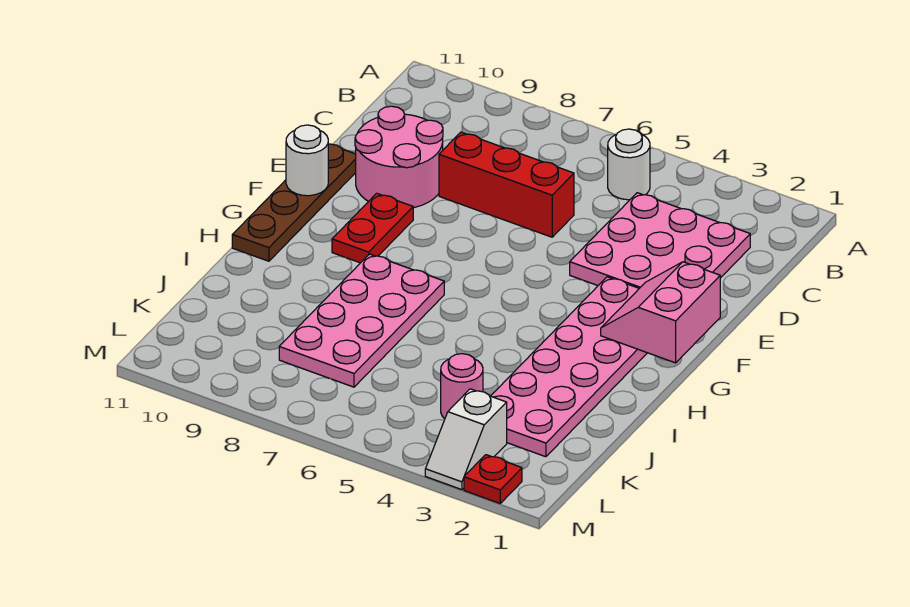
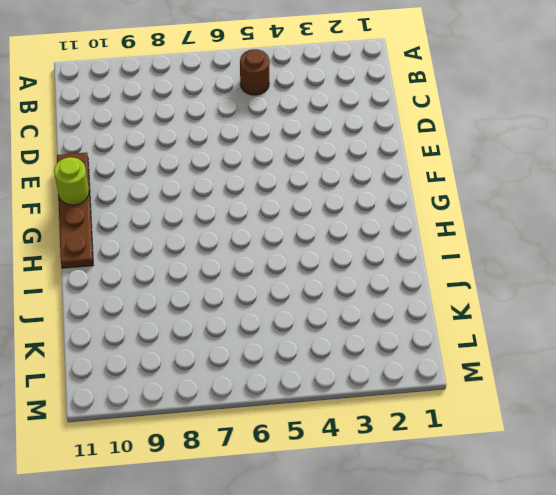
brown round brick B5 level 1 -> white round brick B5 level 1
lime round brick F11 level 2 -> white round brick F11 level 2
none -> pink plate C2:E4 level 1
none -> red brick D6:D8 level 1
none -> pink round brick D9:E10 level 1

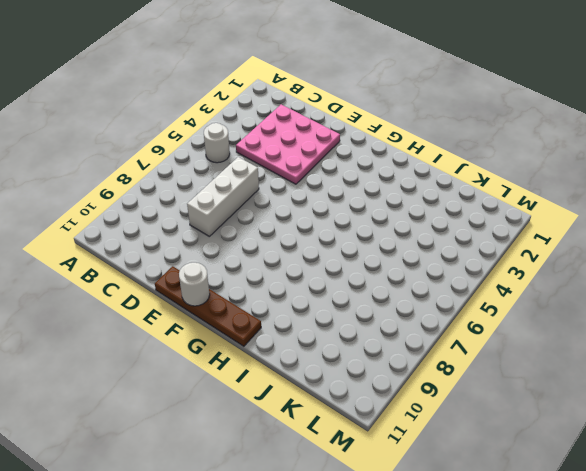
white brick D6:D8 level 1 -> red brick D6:D8 level 1
none -> pink round brick D9:E10 level 1
none -> pink plate F2:K3 level 1
none -> red plate F9:G9 level 1

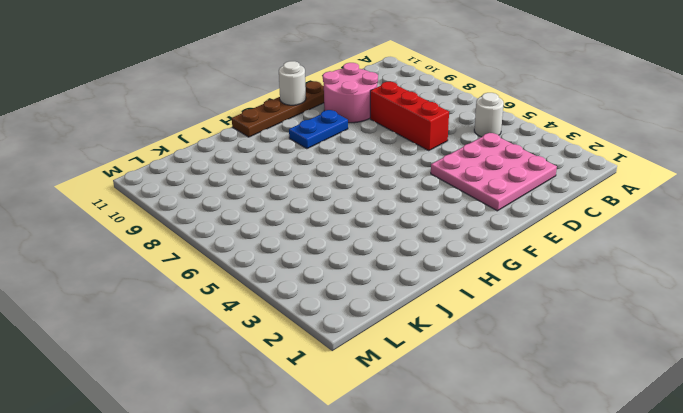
blue plate F9:G9 level 1 -> red plate F9:G9 level 1
none -> pink plate F2:K3 level 1
none -> pink plate H7:K8 level 1
none -> pink round brick K4 level 1

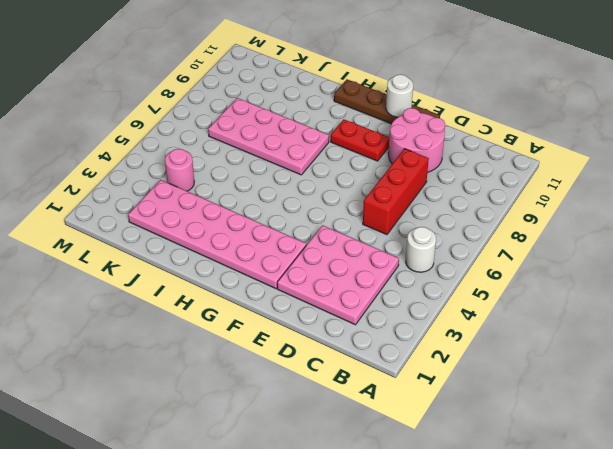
none -> white slope L3:M3 level 1 top L
none -> red plate M2 level 1
none -> pink slope F1:G2 level 2 top 1

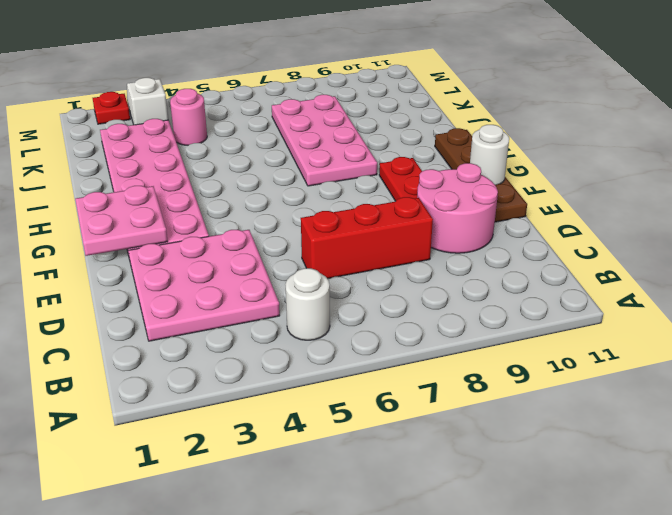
pink plate F1:G2 level 2 -> pink slope F1:G2 level 2 top 1

